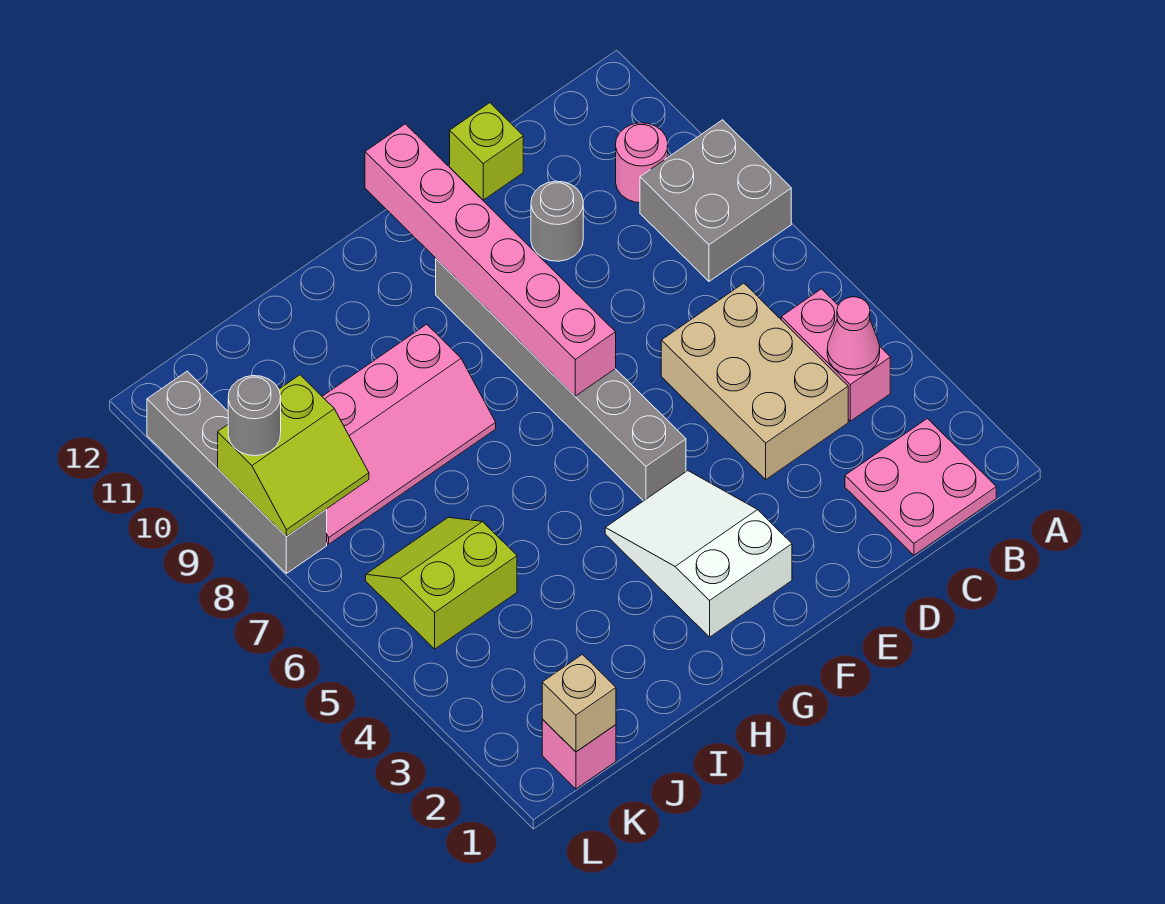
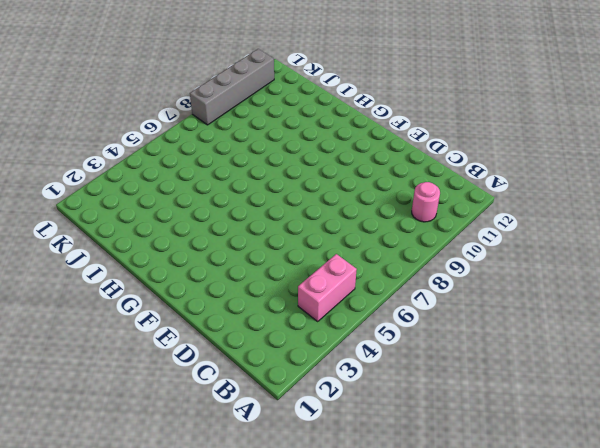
none -> grey brick A8:B9 level 1
none -> pink plate B1:C2 level 1
none -> tan brick C4:D6 level 1

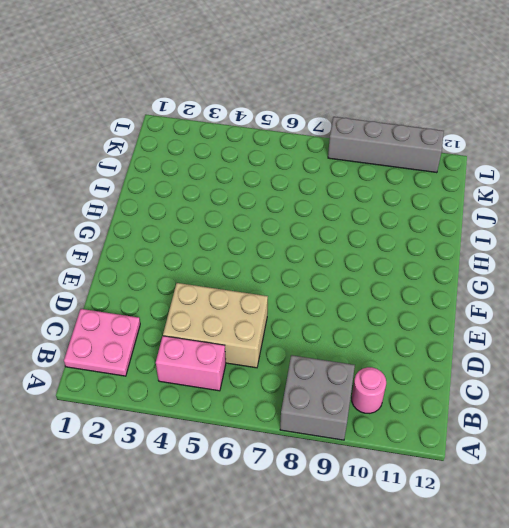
none -> grey round brick D10 level 1
none -> lime brick D12 level 1
none -> white slope F2:G4 level 1 top 2

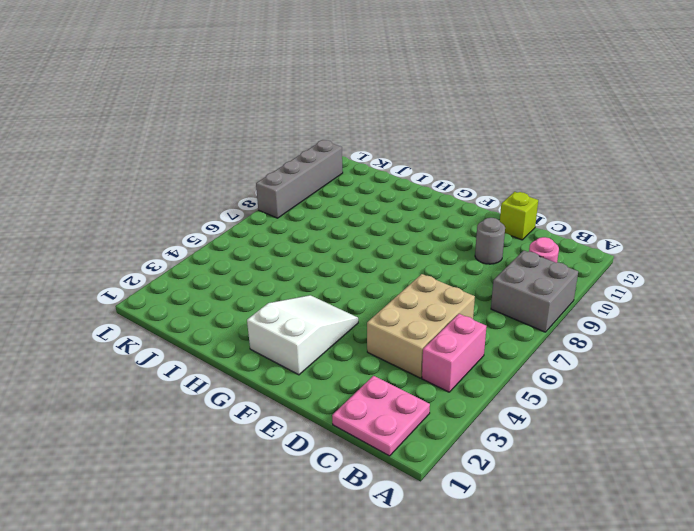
none -> grey brick F5:F10 level 1
none -> pink slope H8:K9 level 1 top 9
none -> lime slope J5:K6 level 1 top 5

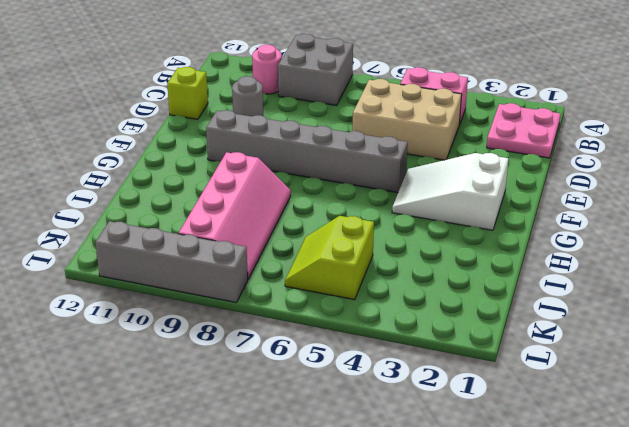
none -> pink brick K1 level 1
none -> pink cone B4 level 2
none -> pink brick F7:F12 level 2

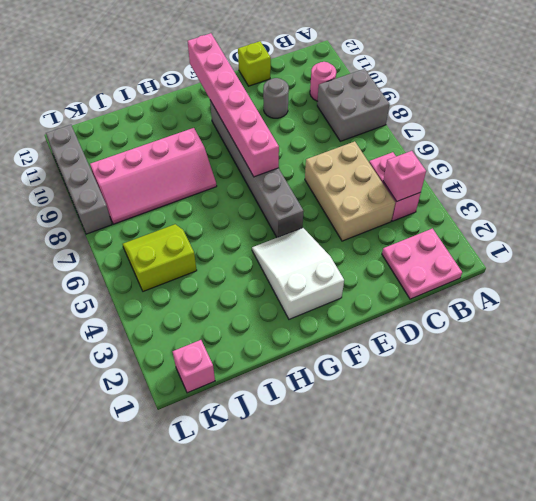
pink brick B4 level 2 -> pink cone B4 level 2
none -> tan brick K1 level 2
none -> lime slope K8:L9 level 2 top 9
none -> grey round brick L9 level 3

